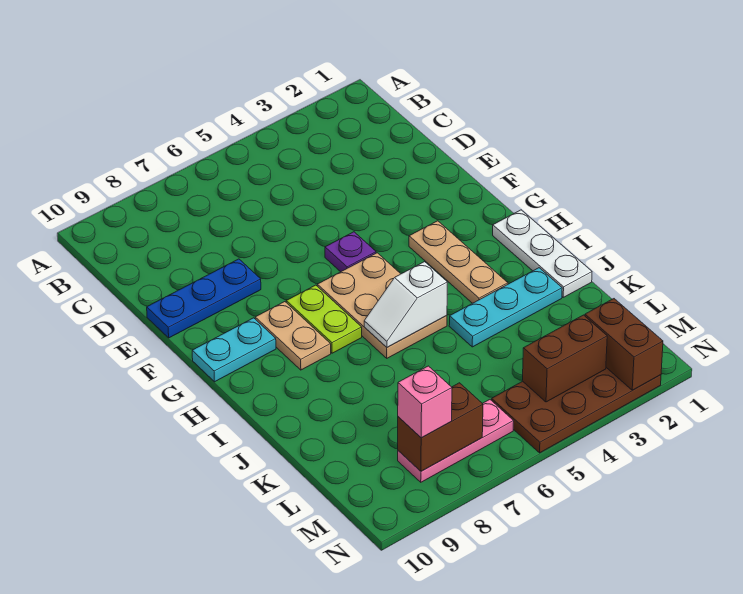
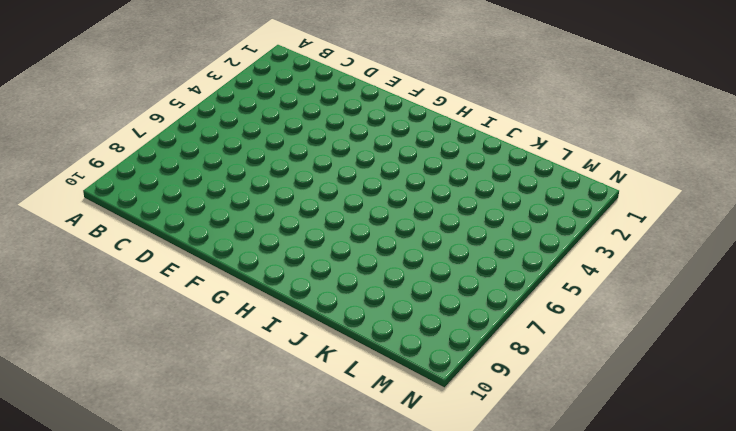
none -> blue plate E8:E10 level 1
none -> purple plate F5 level 1
none -> tan plate G3:I3 level 1

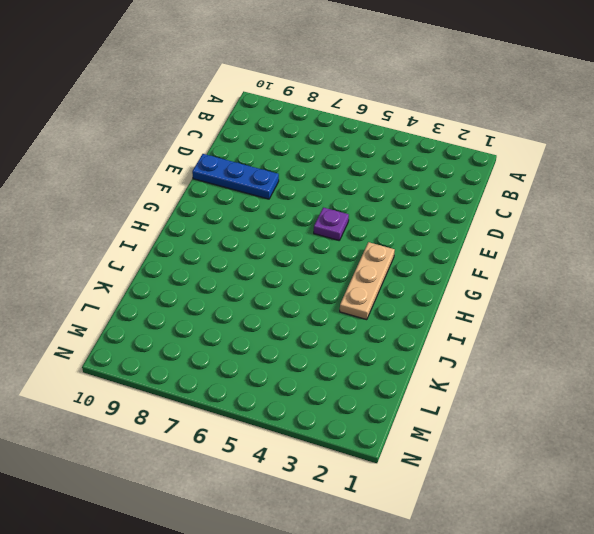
none -> tan plate G5:I6 level 1
none -> lime plate G7:H7 level 1
none -> tan plate G8:H8 level 1

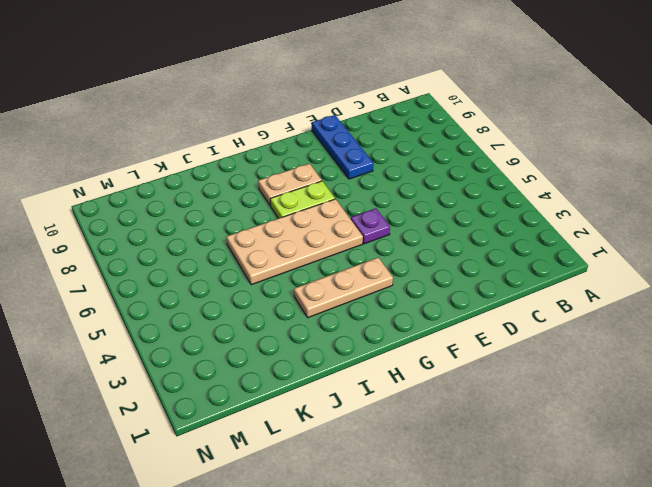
tan plate G5:J6 level 1 -> tan plate G5:I6 level 1
none -> cyan plate G9:G10 level 1
none -> white plate H1:J1 level 1
none -> cyan plate J2:J4 level 1

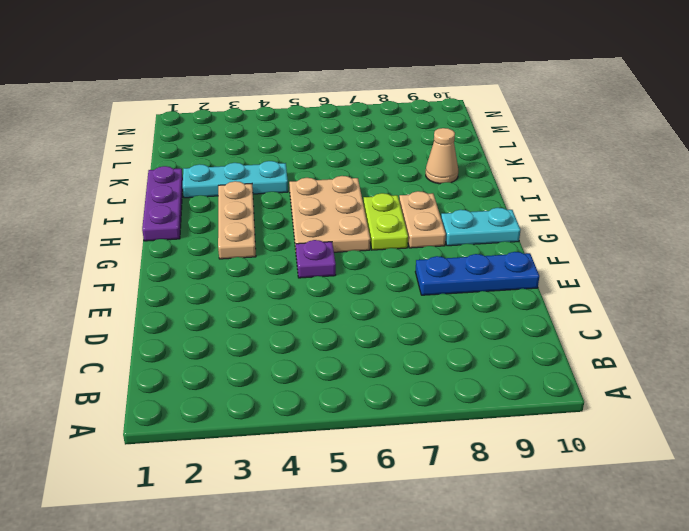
purple plate H1:J1 level 1 -> white plate H1:J1 level 1
tan cone J9 level 1 -> none
none -> brown plate M2:N5 level 1
none -> pink plate M6:M8 level 1
none -> white slope I5:I6 level 2 top 5

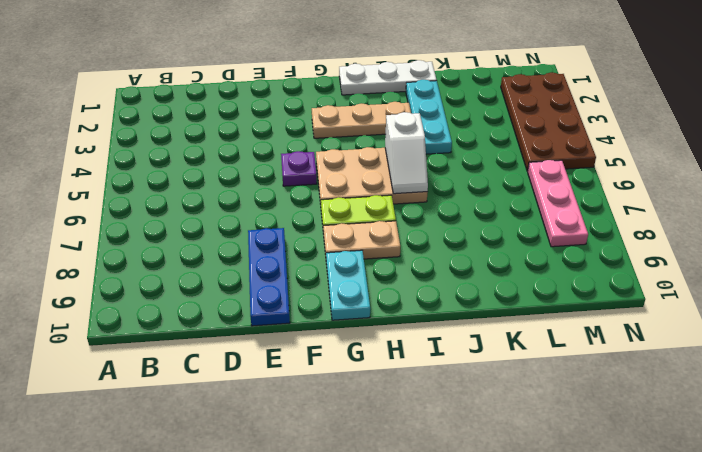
none -> brown brick M2:N2 level 2
none -> brown brick M3:M4 level 2
none -> brown brick M7:M8 level 2

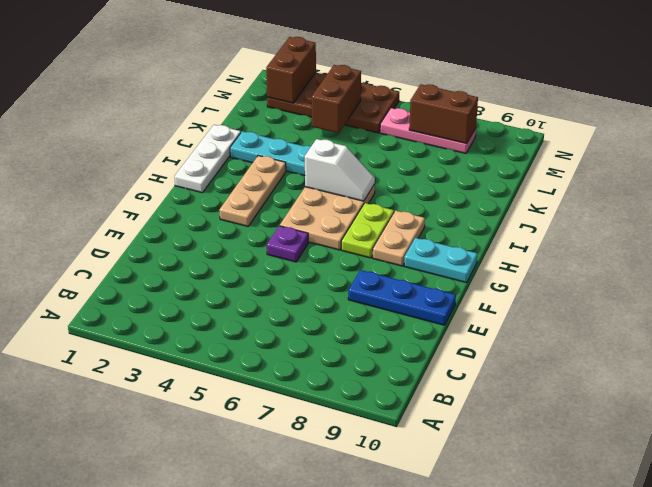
brown brick L4:M4 level 2 -> brown brick M3:M4 level 2
none -> pink brick M8 level 3

